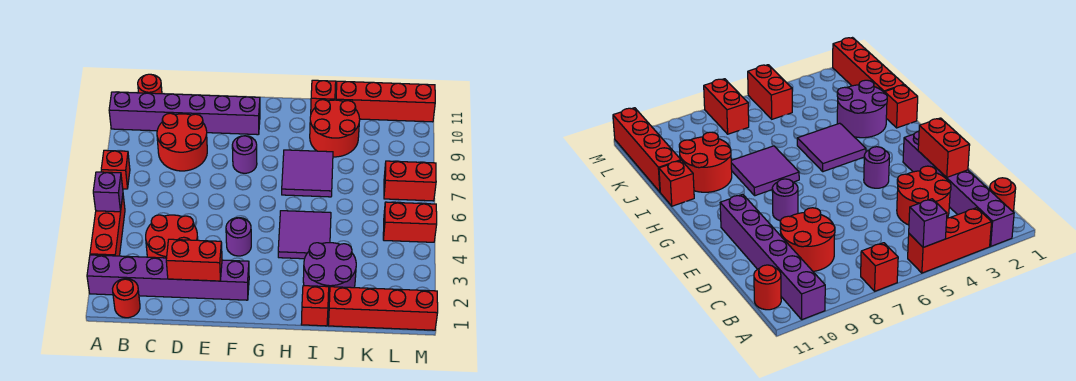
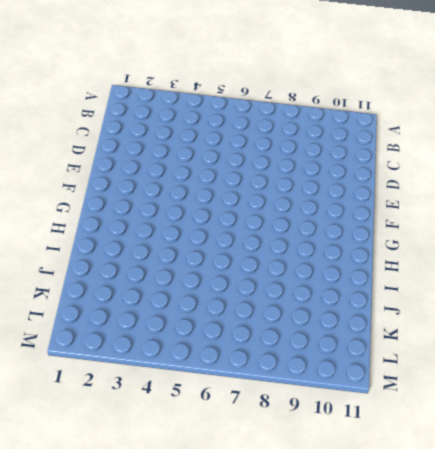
none -> purple brick A2:F2 level 1
none -> red brick A3:A5 level 1
none -> red brick A7 level 1

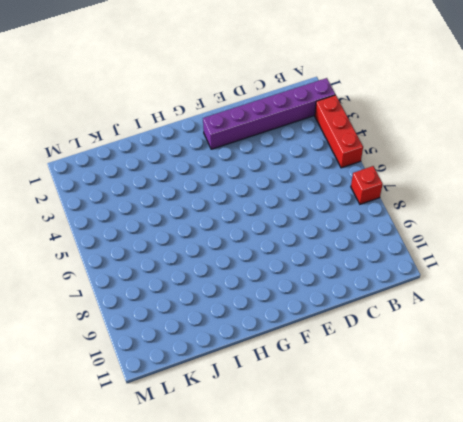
none -> purple brick A10:F10 level 1
none -> red round brick B1 level 1
none -> red round brick B11 level 1

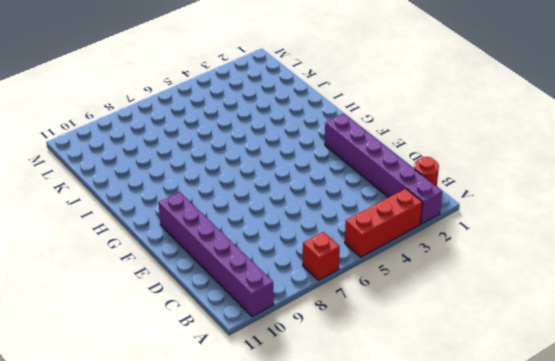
none -> red round brick B11 level 1
none -> red round brick C3:D4 level 1
none -> red round brick C8:D9 level 1

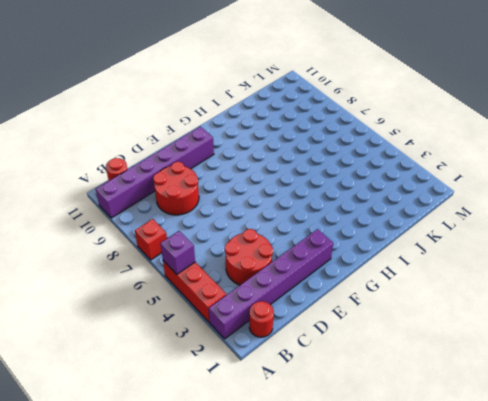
none -> purple round brick F4 level 1
none -> purple round brick F8 level 1
none -> purple tile H4:I5 level 1

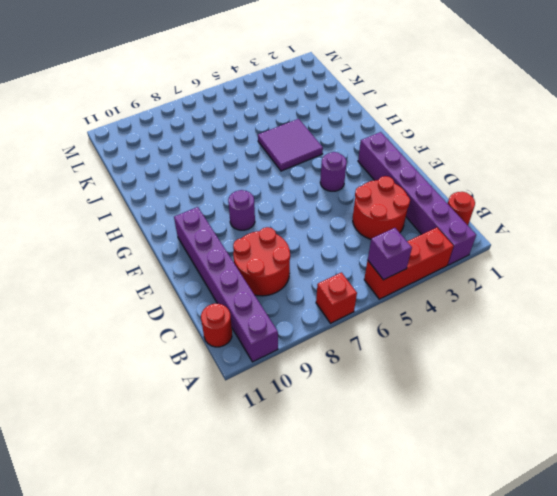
none -> purple tile H7:I8 level 1
none -> red brick I1 level 1
none -> purple round brick I2:J3 level 1

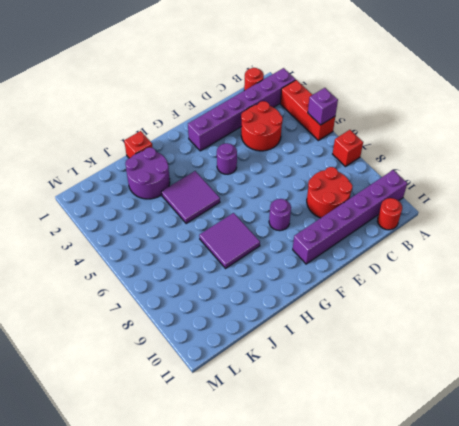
none -> red round brick I9:J10 level 1
none -> red brick I11 level 1
none -> red brick J1:M1 level 1

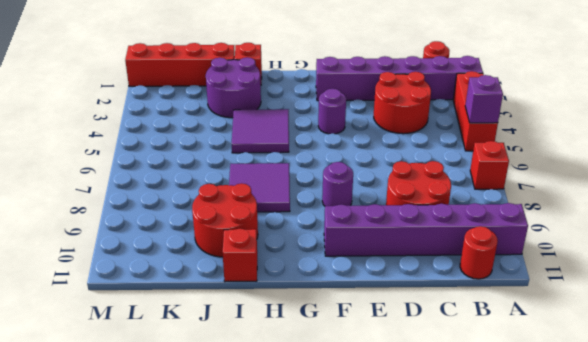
none -> red brick J11:M11 level 1
none -> red brick L5:M5 level 1
none -> red brick L7:M7 level 1

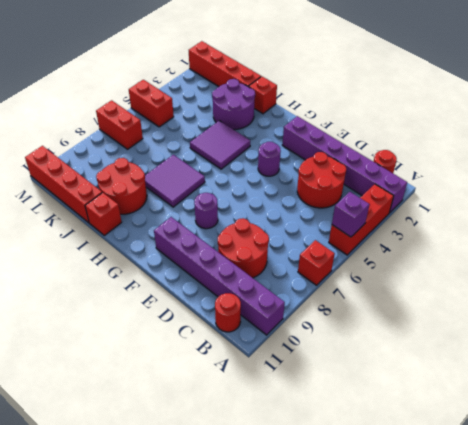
none -> red brick D2:E2 level 2

